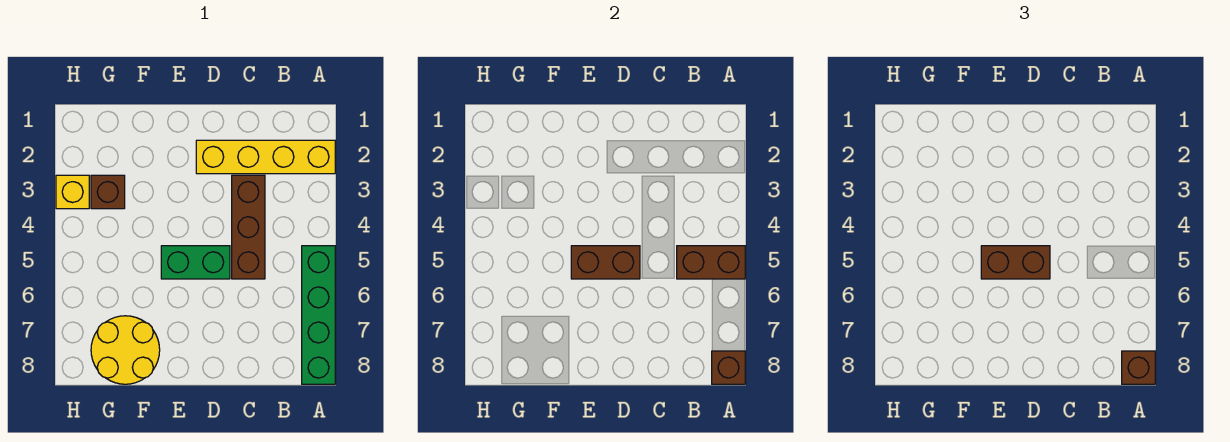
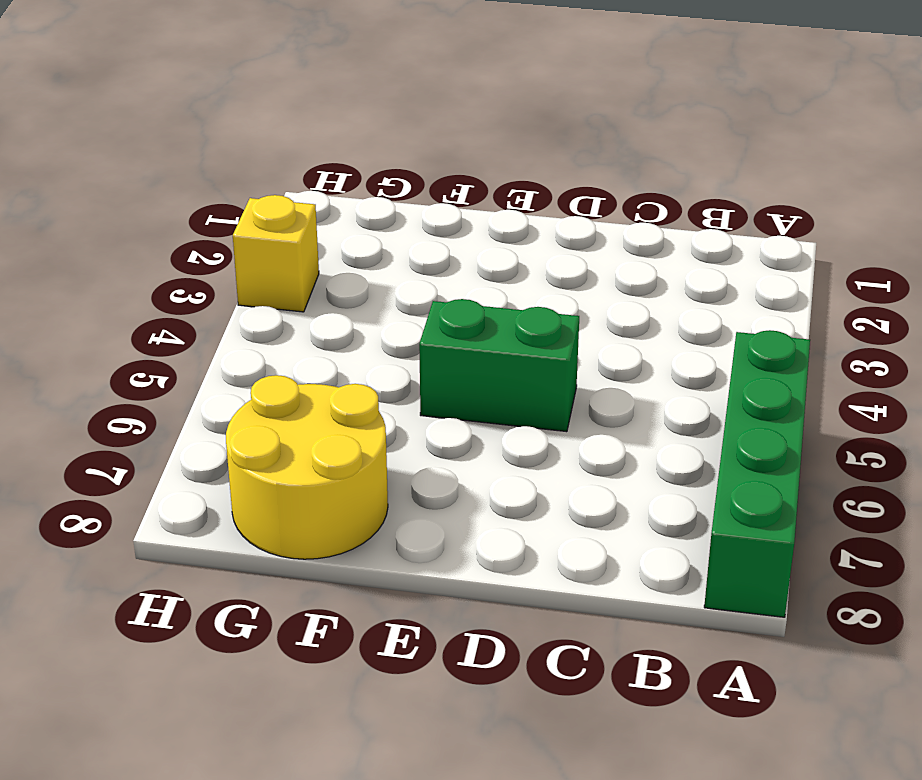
none -> yellow brick A2:D2 level 1
none -> brown brick C3:C5 level 1
none -> brown brick G3 level 1

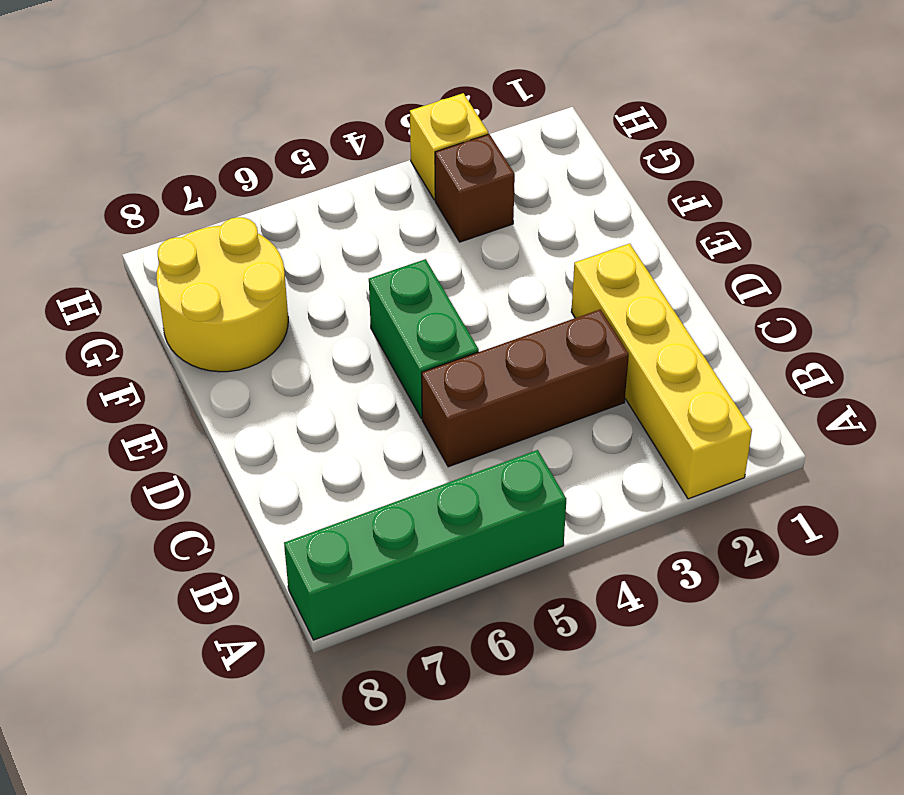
none -> brown brick A5:B5 level 2
none -> brown brick A8 level 2
none -> brown brick D5:E5 level 2

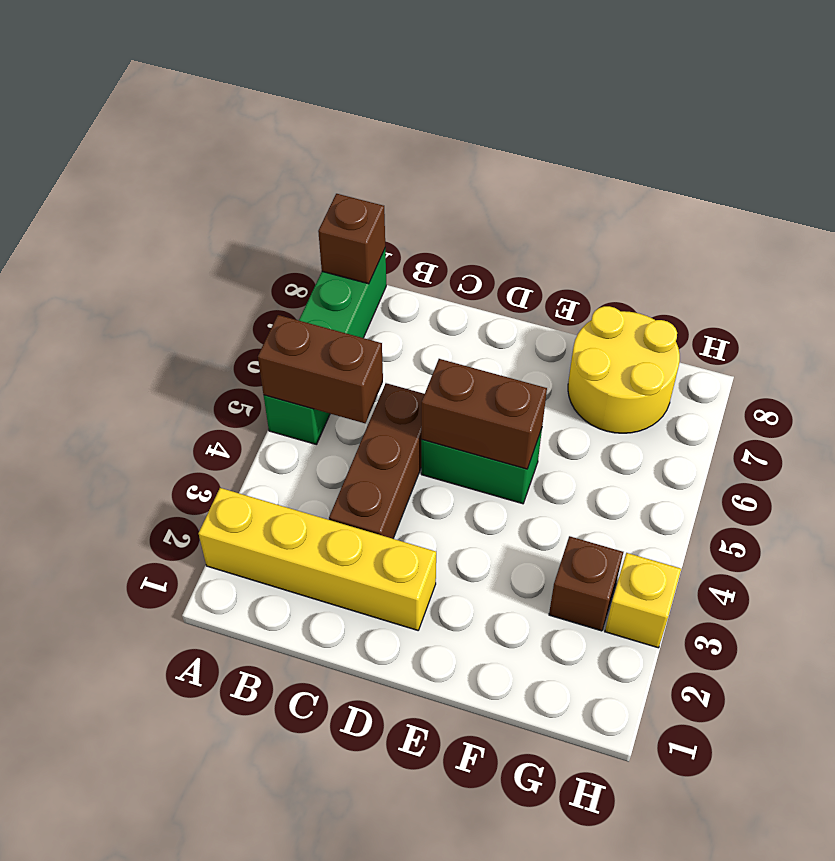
none -> brown brick A8 level 3
none -> brown brick D5:E5 level 3

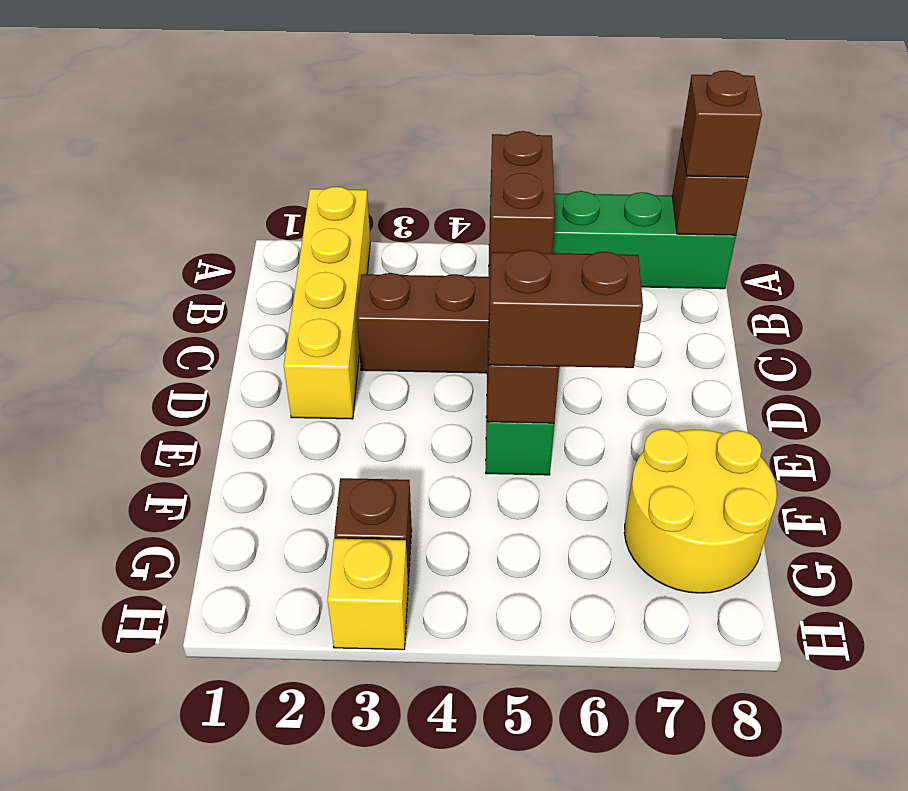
brown brick E5:E6 level 3 -> brown brick D5:E5 level 3

